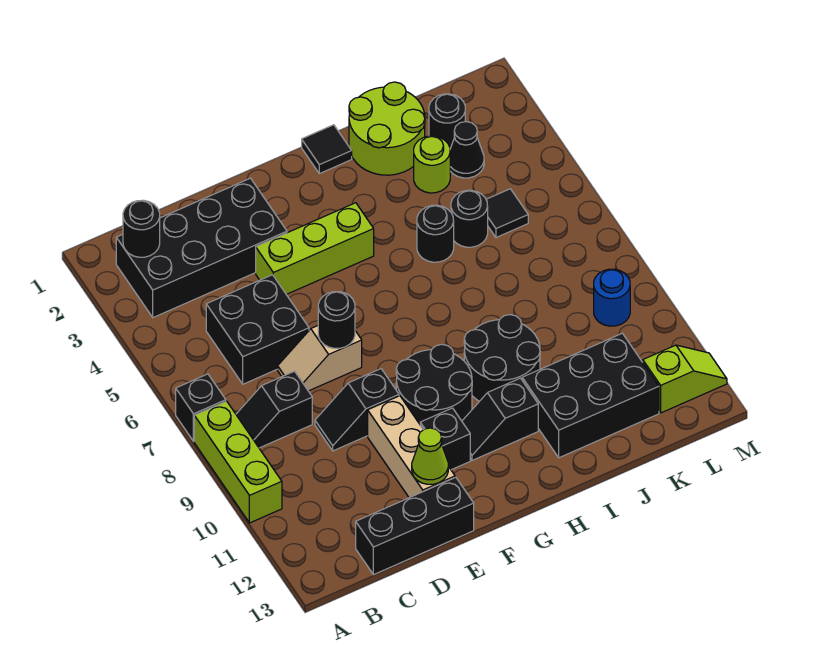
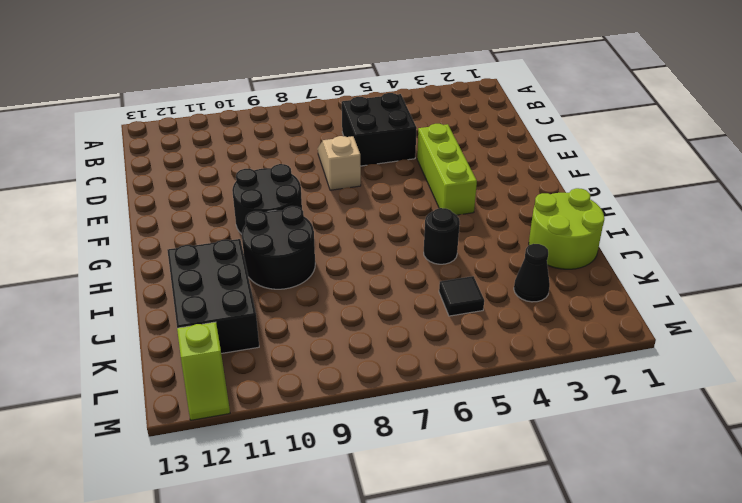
none -> black brick A7 level 1
none -> lime brick A8:A10 level 1
none -> black brick B2:E3 level 1

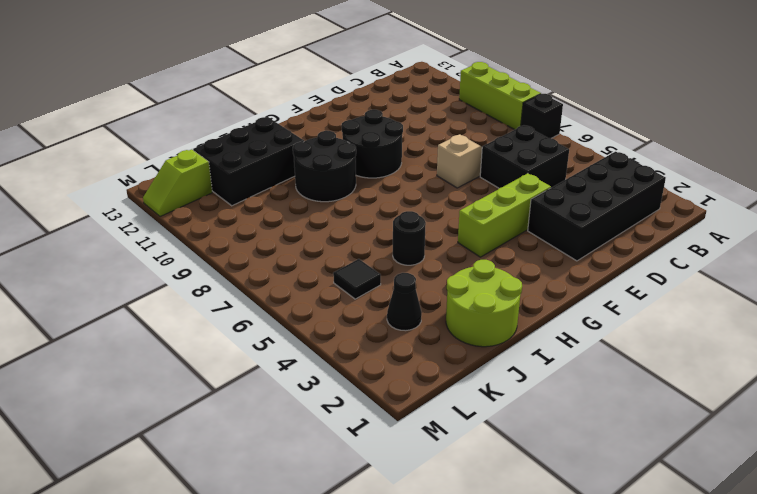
none -> black slope B8:C8 level 1 top C
none -> black brick C13:E13 level 1
none -> black slope D9:E9 level 1 top E

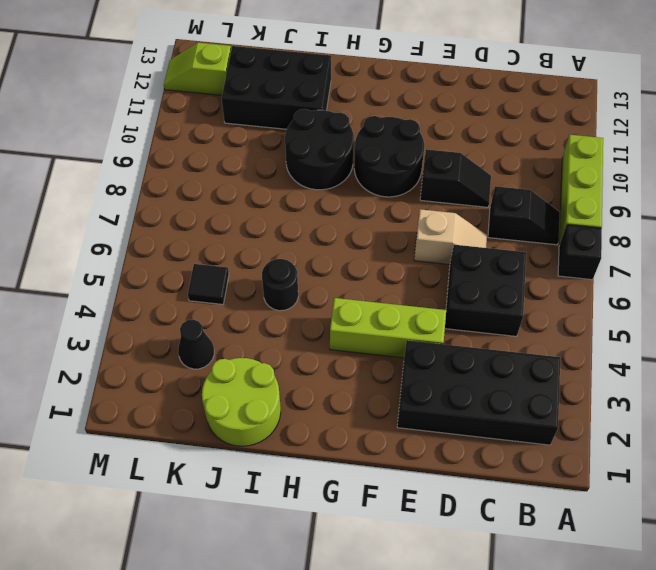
none -> black brick C13:E13 level 1
none -> tan brick E10:E12 level 1
none -> black brick F11 level 1

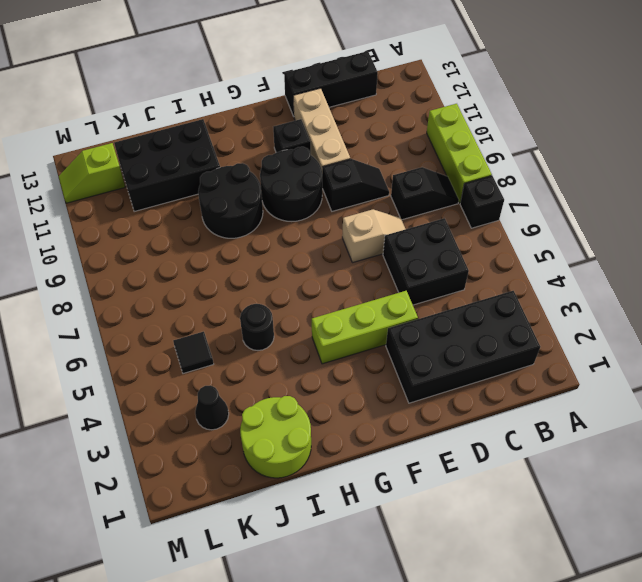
none -> black slope G11:H11 level 1 top H
none -> black tile H1 level 1
none -> lime round brick J3 level 1

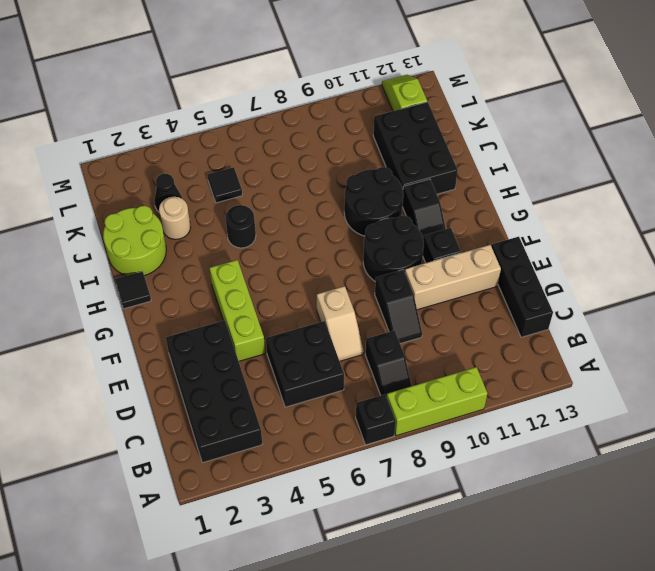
tan round brick J3 level 1 -> lime round brick J3 level 1
none -> black round brick J5 level 1
none -> black round brick K2 level 1
none -> blue round brick L9 level 1

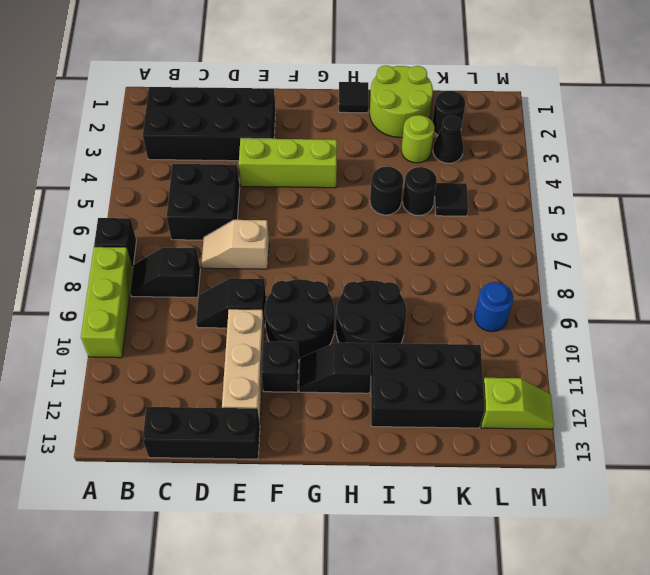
none -> black round brick B2 level 2
none -> black round brick E7 level 2
none -> lime cone E12 level 2

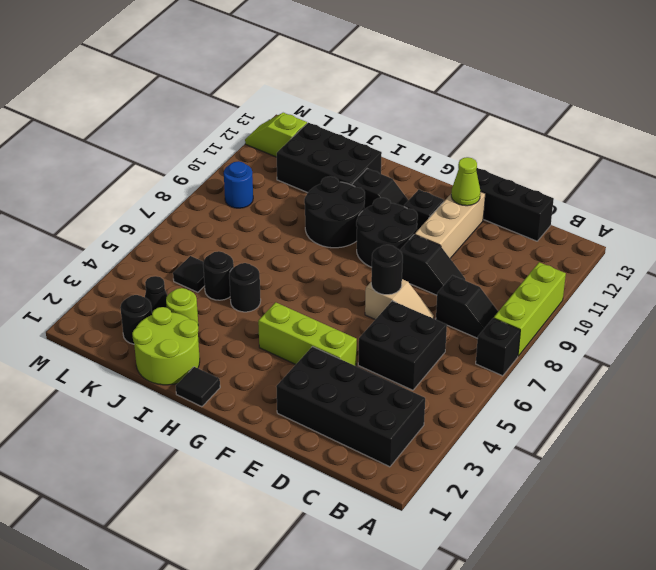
none -> black round brick B2 level 2

